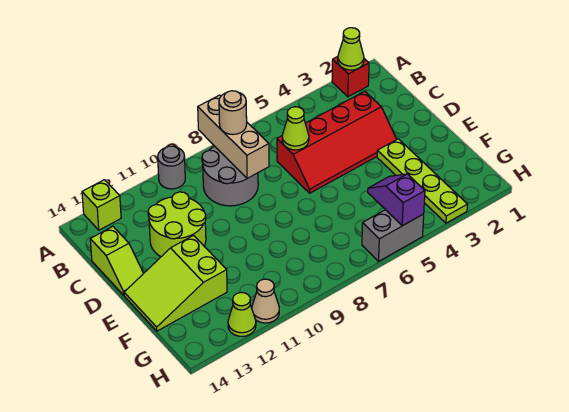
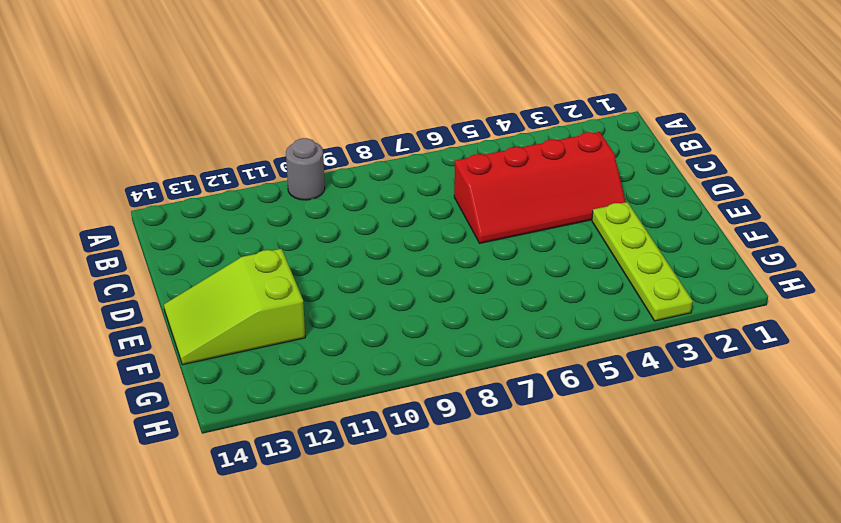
none -> red brick A2 level 1
none -> lime brick A13 level 1
none -> grey round brick B8:C9 level 1

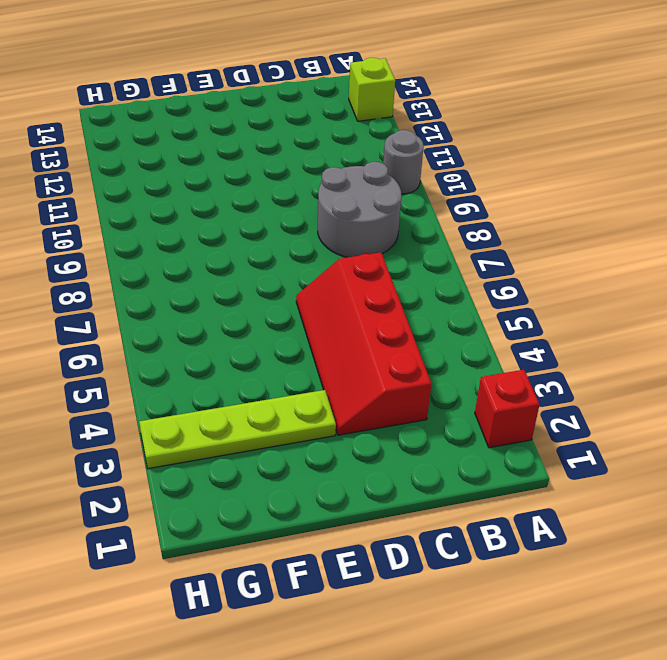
none -> lime round brick C11:D12 level 1
none -> lime slope C14:D14 level 1 top C
none -> lime slope E12:F14 level 1 top 12

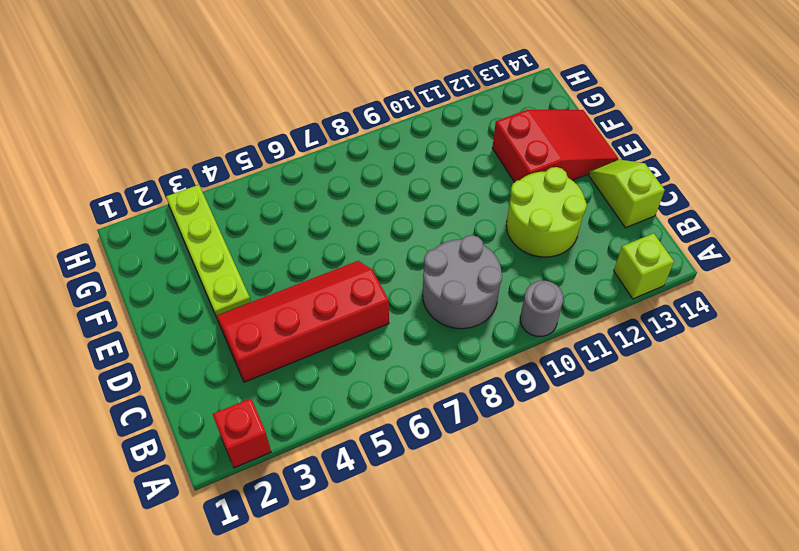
red slope E12:F14 level 1 top 12 -> lime slope E12:F14 level 1 top 12
none -> grey brick H5:H6 level 1
none -> tan cone H11 level 1
none -> lime cone H12 level 1

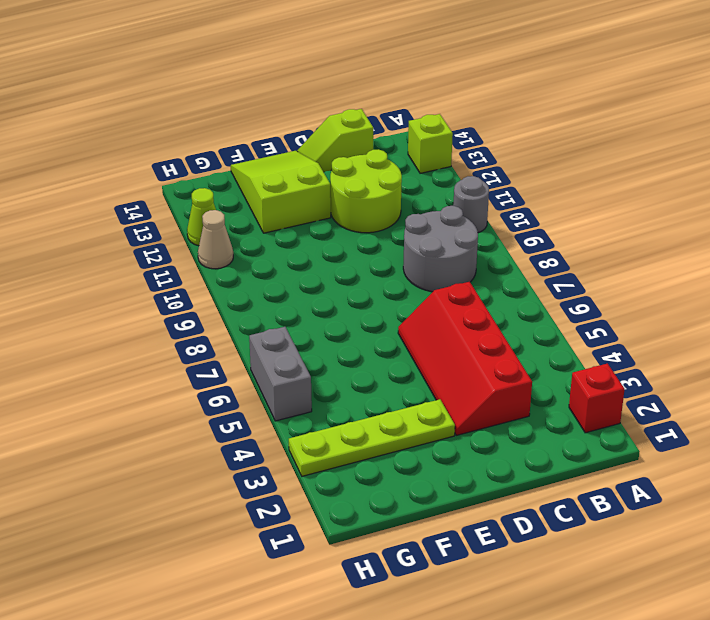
none -> lime cone A2 level 2
none -> tan brick A8:C8 level 2
none -> lime cone C6 level 2

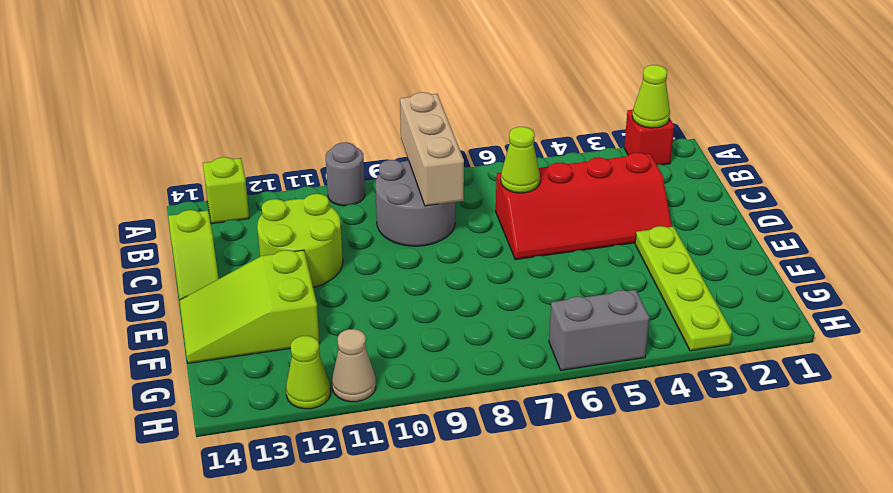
none -> purple slope G5:H5 level 2 top H
none -> tan round brick B8 level 3

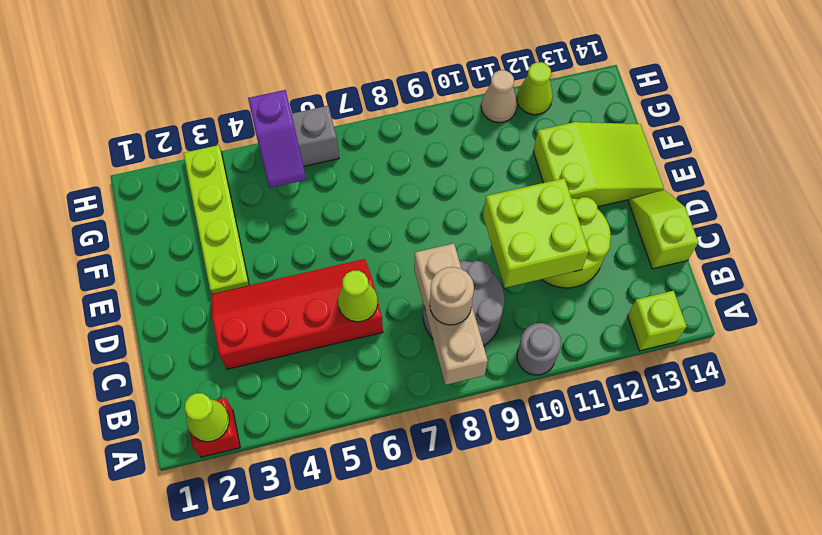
lime brick C10:D11 level 2 -> none

